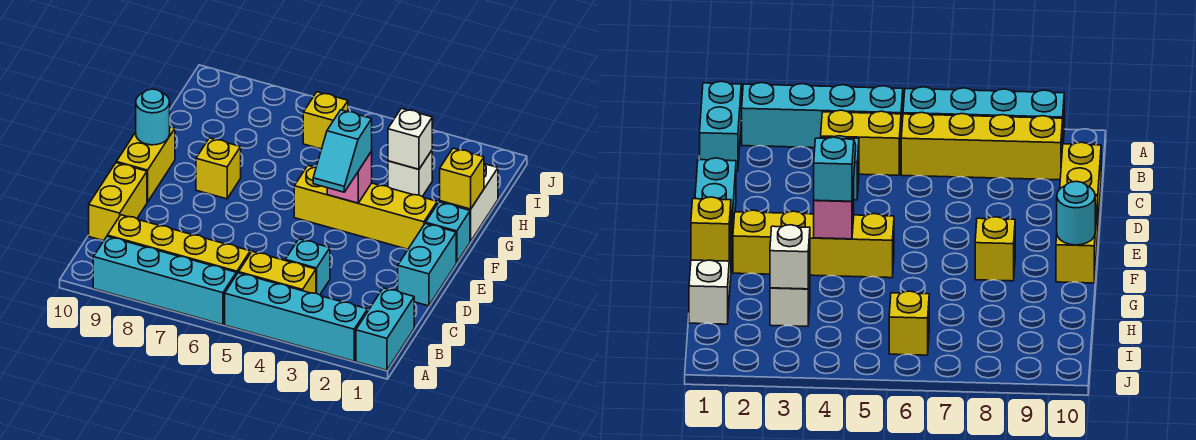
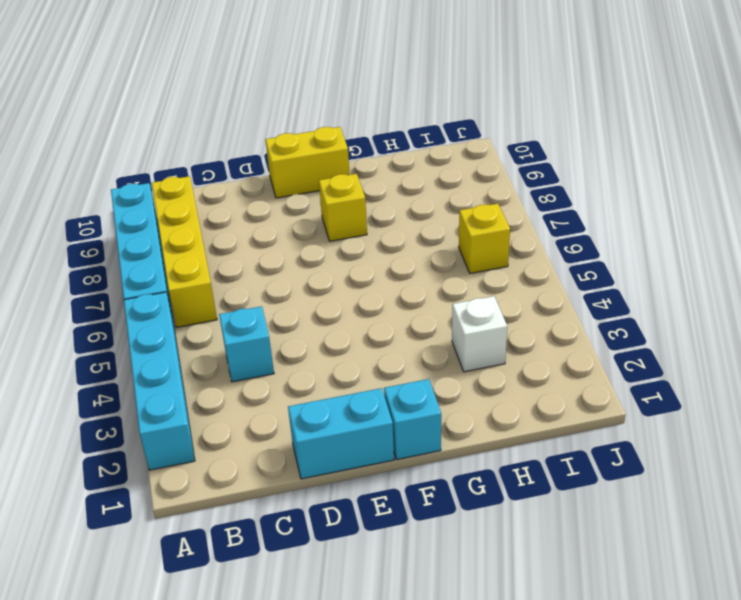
none -> cyan brick A1:B1 level 1
none -> yellow brick B4:B5 level 1
none -> yellow brick C10:D10 level 1

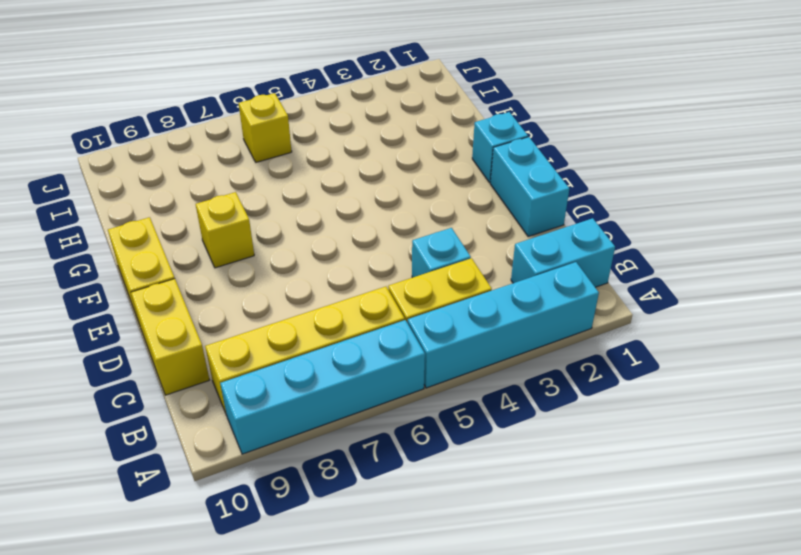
cyan brick B1:B2 level 1 -> cyan brick A1:B1 level 1
none -> yellow brick F2:F5 level 1
none -> white brick G1:H1 level 1
none -> white brick H3 level 1

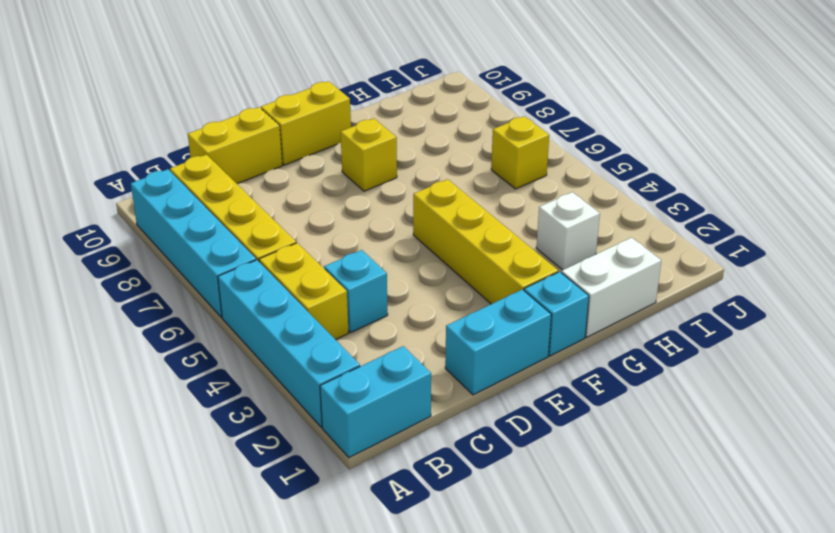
none -> pink brick F4 level 2
none -> cyan round brick F10 level 2
none -> yellow brick G1 level 2

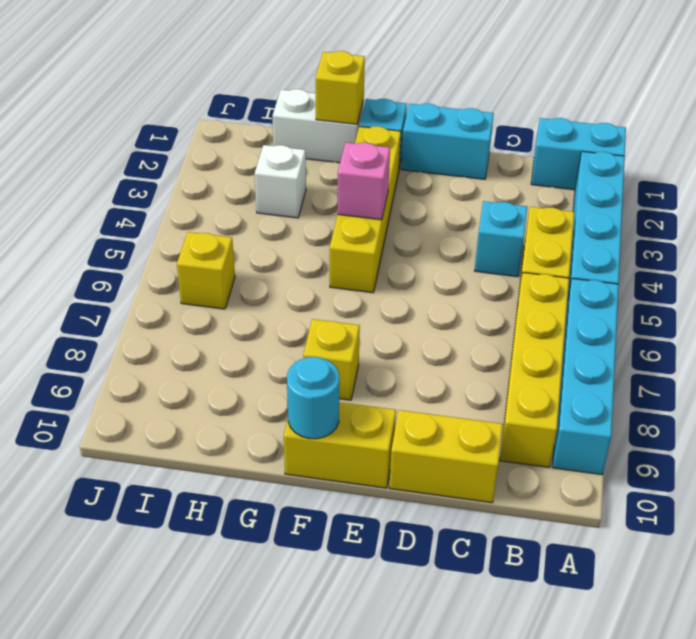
none -> white brick H3 level 2
none -> cyan slope E4:F4 level 3 top F

